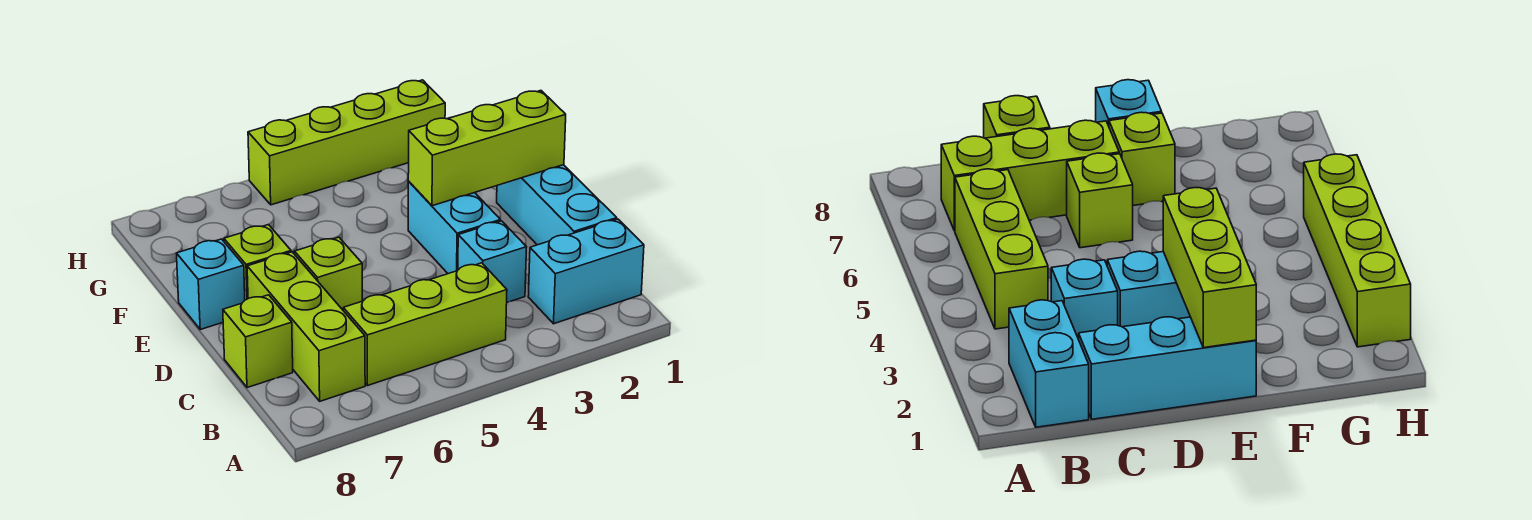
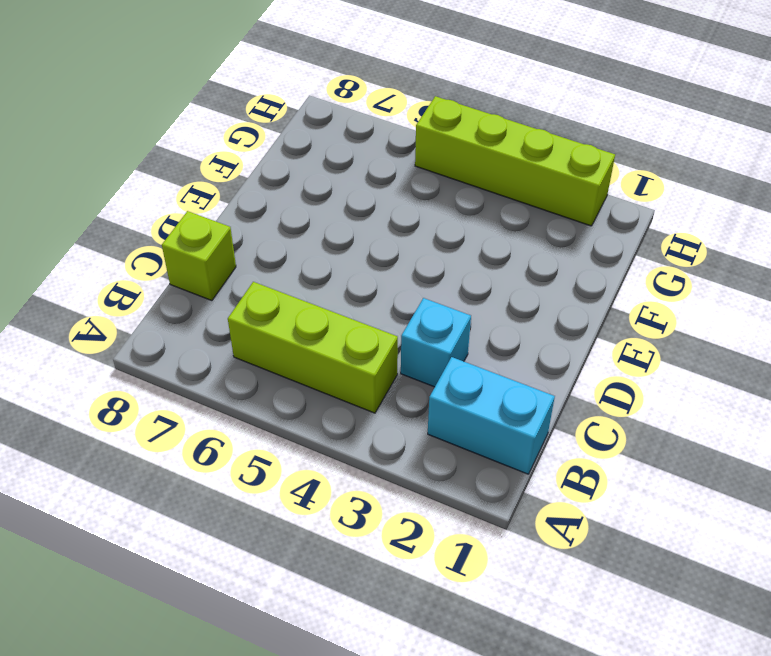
none -> lime brick B7:D7 level 1
none -> cyan brick C1:E1 level 1
none -> cyan brick D3:E3 level 1

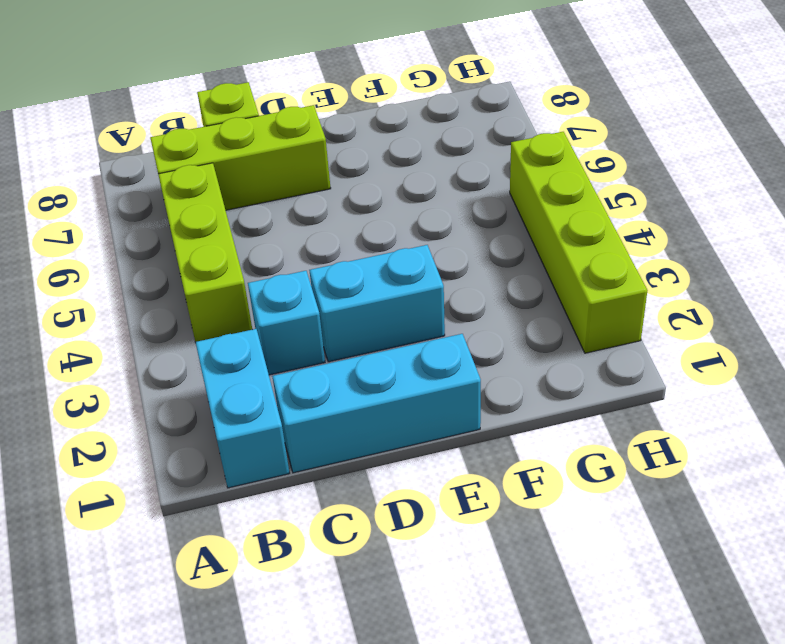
none -> lime brick D6 level 1
none -> lime brick E7 level 1
none -> cyan brick E8 level 1

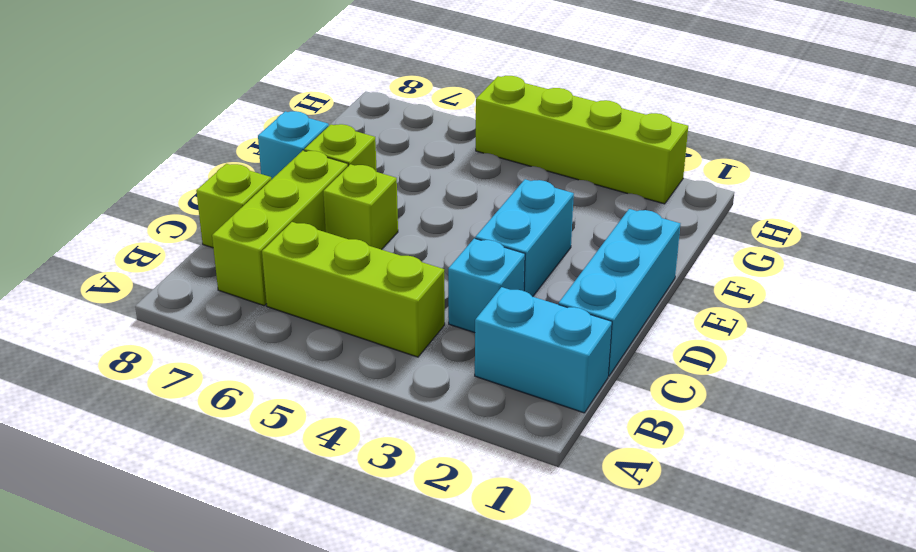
none -> lime brick E1:E3 level 2

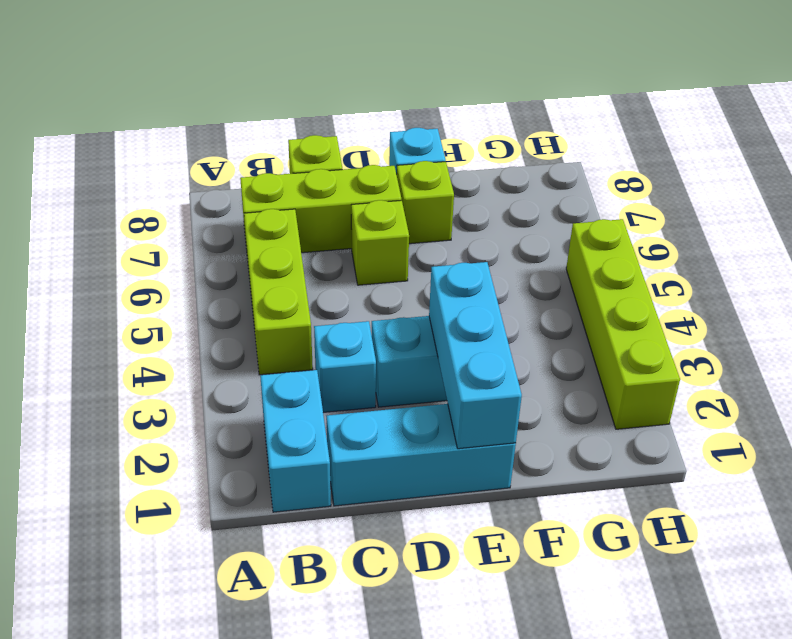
cyan brick E1:E3 level 2 -> lime brick E1:E3 level 2

